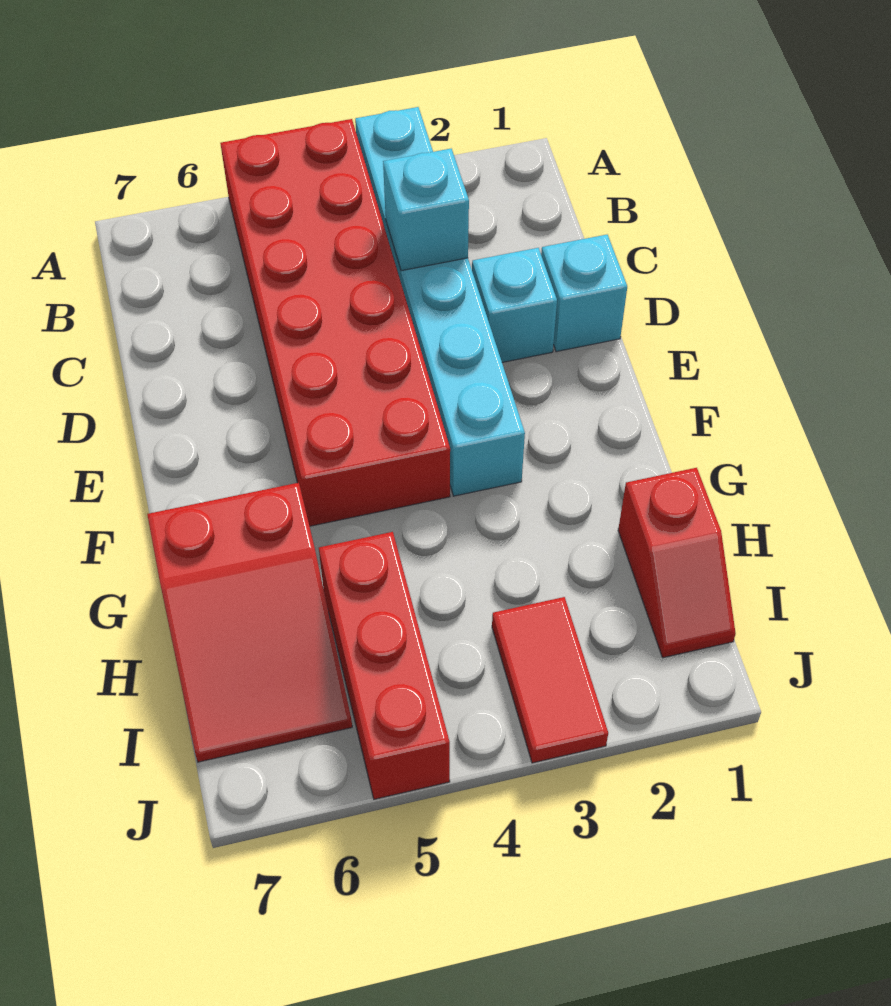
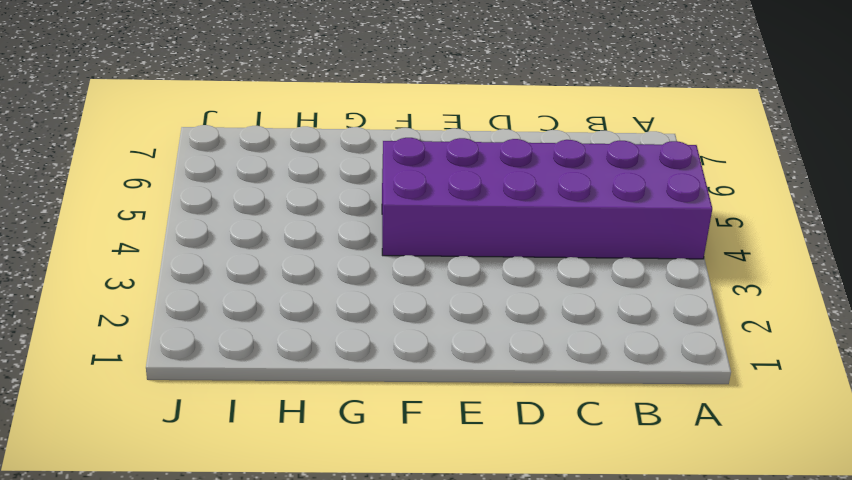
purple brick A4:F5 level 1 -> red brick A4:F5 level 1
none -> cyan brick A3:F3 level 1
none -> cyan brick D1 level 1

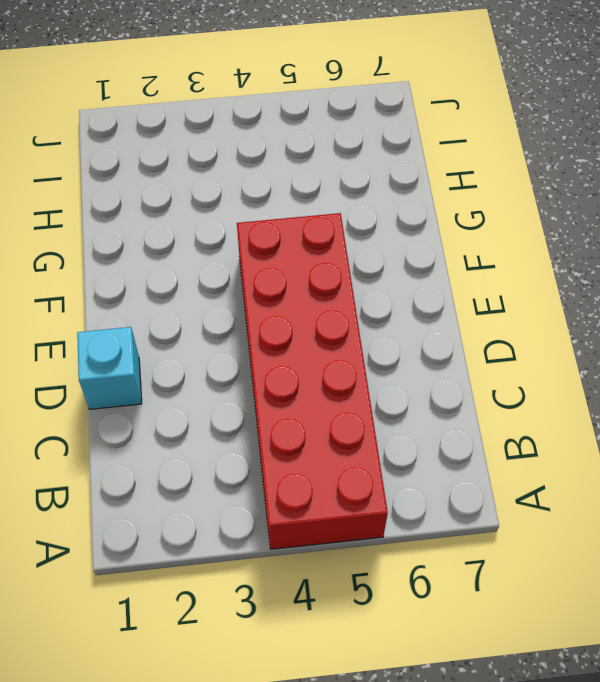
none -> cyan brick A3:F3 level 1
none -> cyan brick D2 level 1

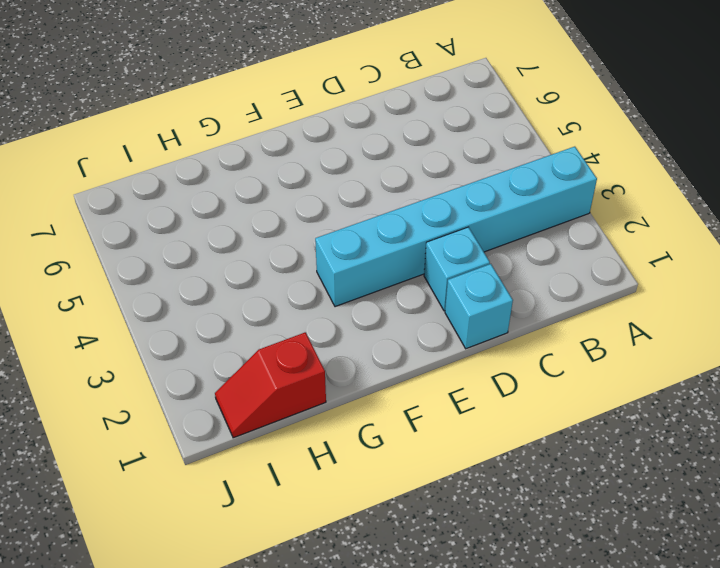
none -> red brick A4:F5 level 1
none -> red slope G6:I7 level 1 top G

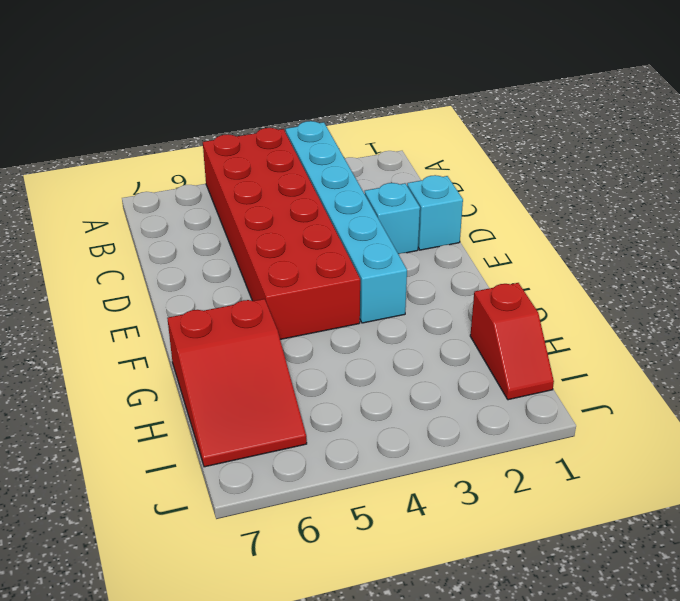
none -> red brick H5:J5 level 1
none -> red tile I3:J3 level 1

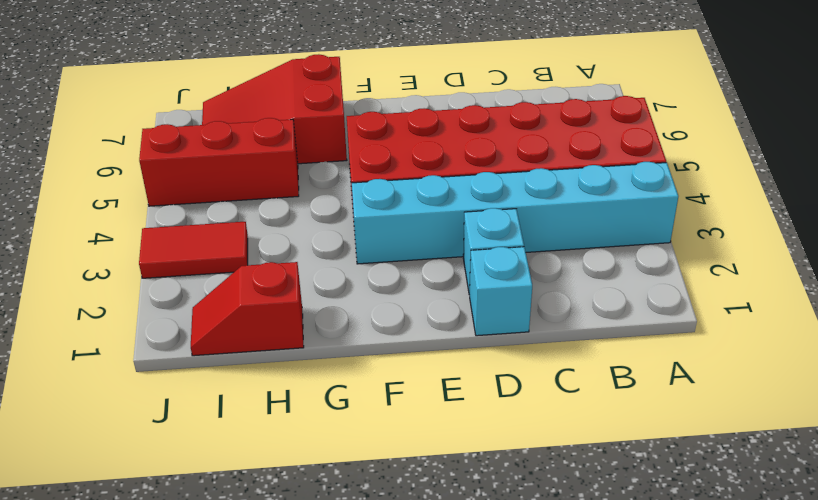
none -> cyan brick C3 level 2

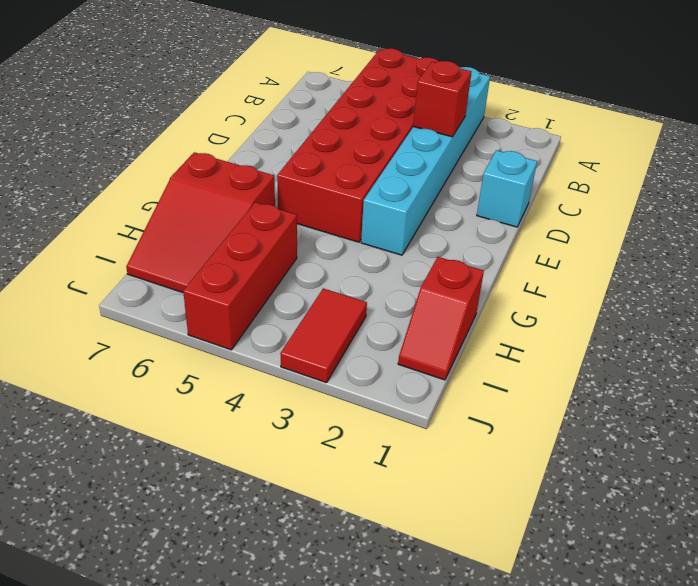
red brick C3 level 2 -> cyan brick C3 level 2
none -> cyan brick D2 level 1

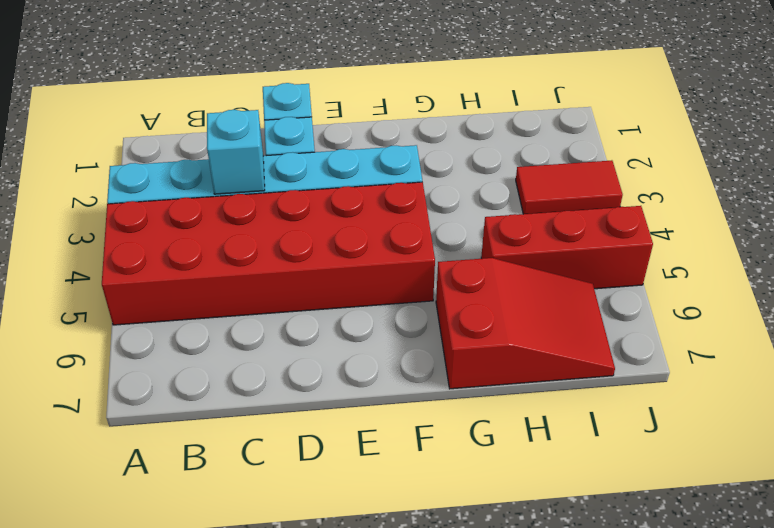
none -> red slope H1:I1 level 1 top H

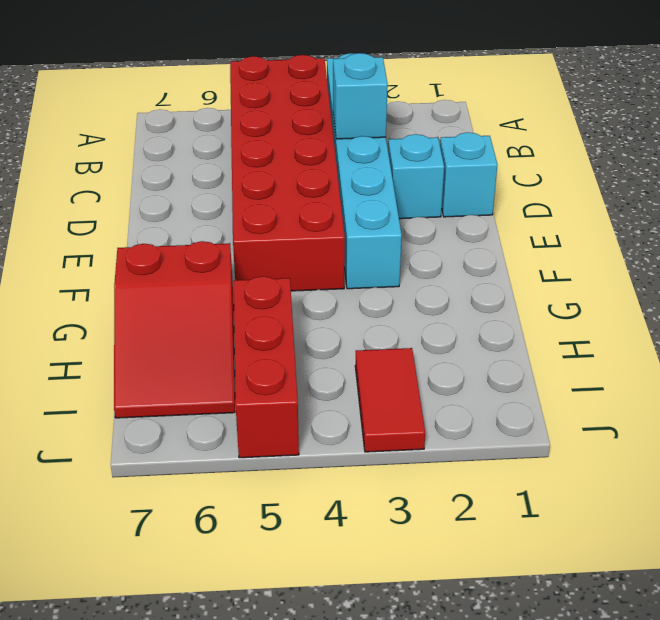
none -> red slope H1:I1 level 1 top H

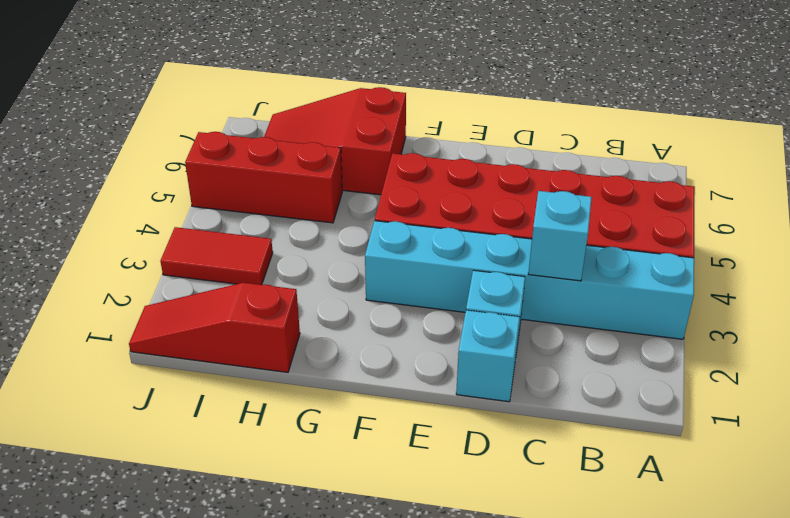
red slope H1:J1 level 1 top H -> red slope H1:I1 level 1 top H

